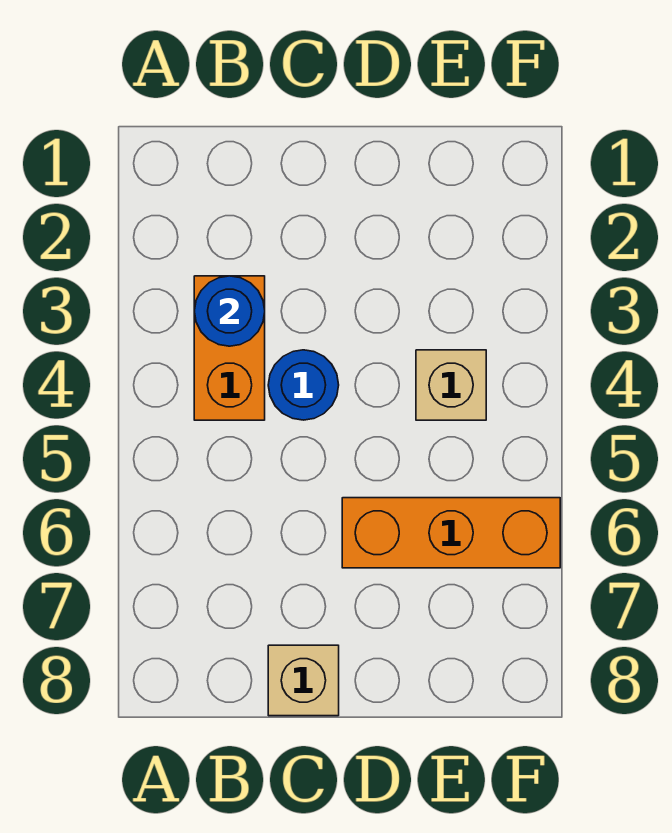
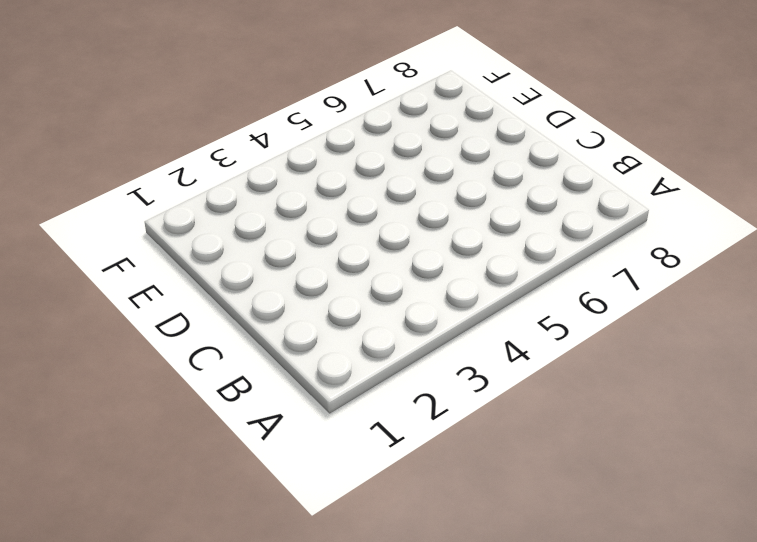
none -> orange brick B3:B4 level 1
none -> blue round brick C4 level 1

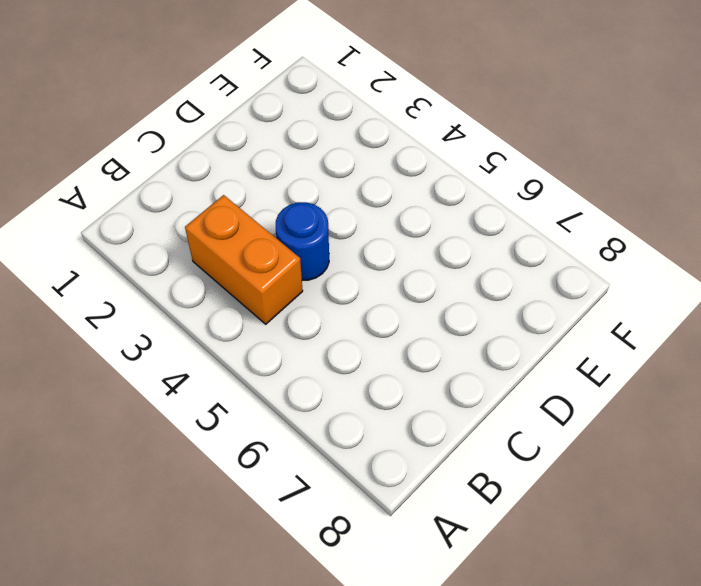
none -> tan brick C8 level 1
none -> orange brick D6:F6 level 1

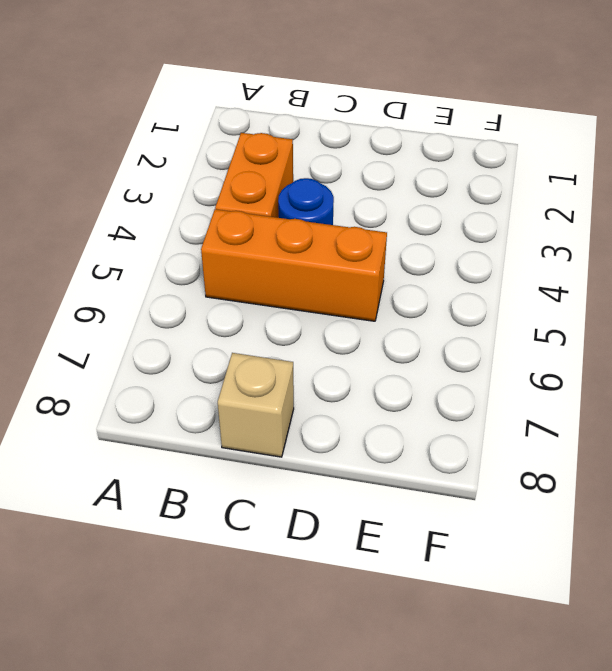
orange brick B5:D5 level 1 -> orange brick D6:F6 level 1
none -> tan brick E4 level 1
none -> blue round brick B3 level 2

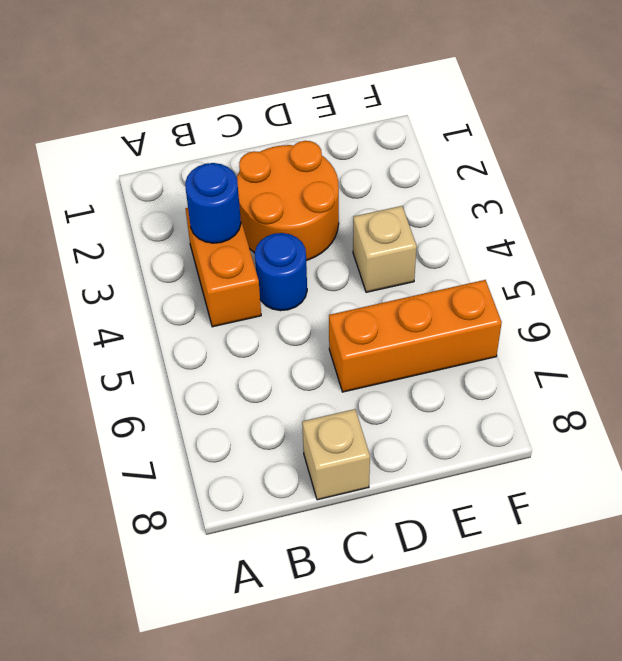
orange round brick C2:D3 level 1 -> none

